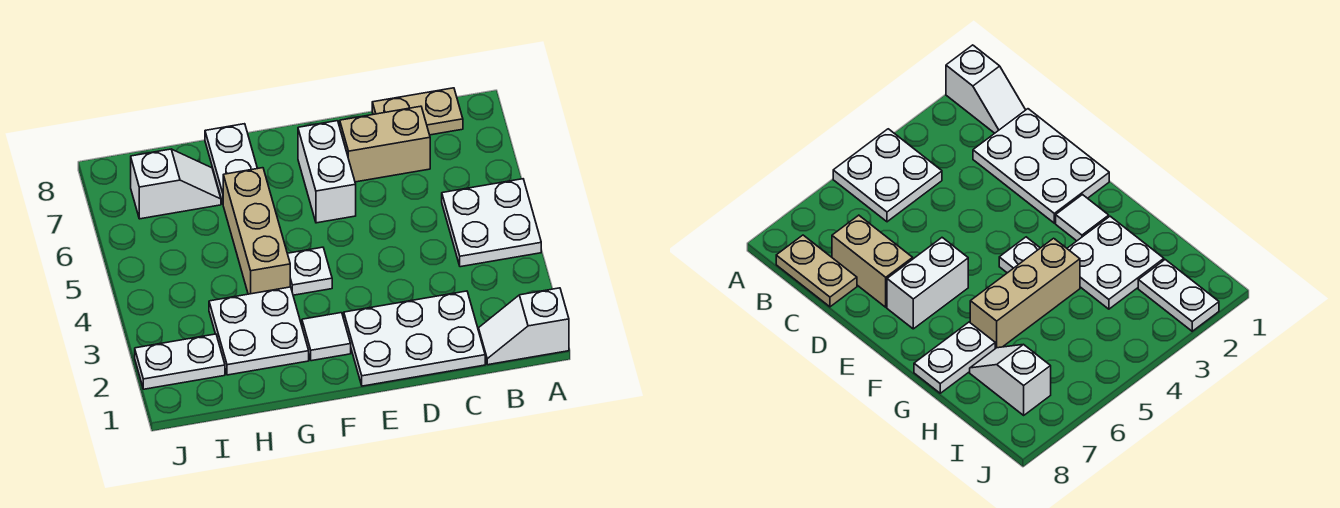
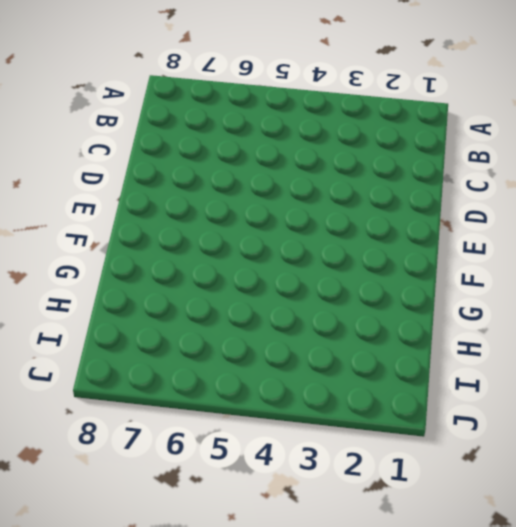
none -> white slope A1:B1 level 1 top A
none -> white plate A4:B5 level 1
none -> tan plate B8:C8 level 1

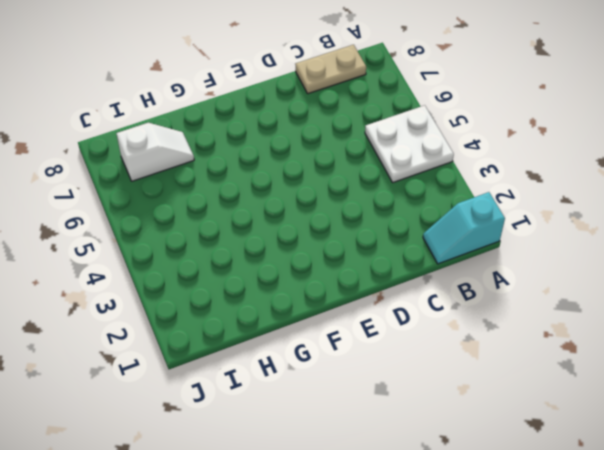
cyan slope A1:B1 level 1 top A -> white slope A1:B1 level 1 top A
none -> white plate C1:E2 level 1
none -> tan brick C7:D7 level 1
none -> white brick E6:E7 level 1

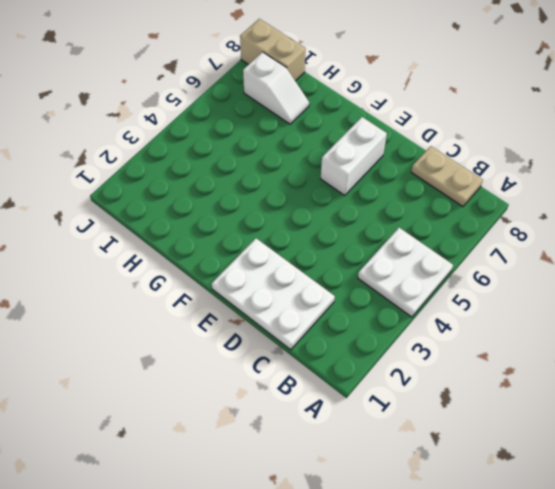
tan brick I8:J8 level 1 -> tan brick C7:D7 level 1
none -> white slope A1:B1 level 1 top A
none -> white tile F2 level 1
none -> white plate F4 level 1

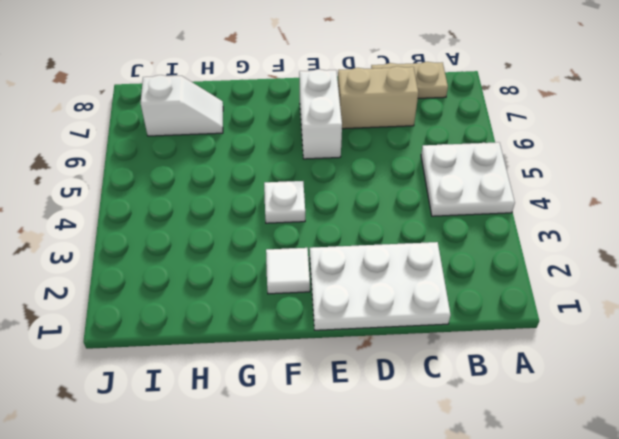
none -> white slope A1:B1 level 1 top A
none -> white plate G2:H3 level 1
none -> tan brick G4:G6 level 1

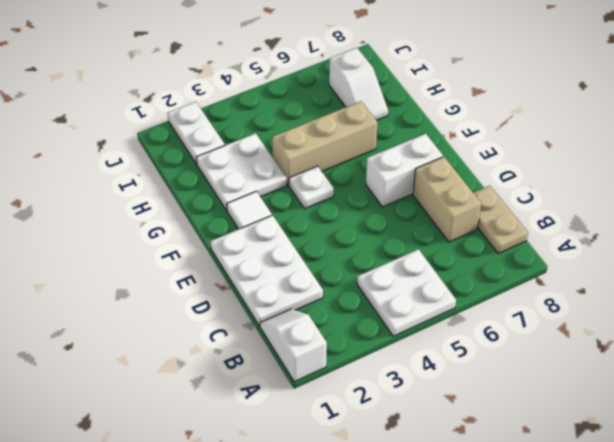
none -> white plate G7:G8 level 1

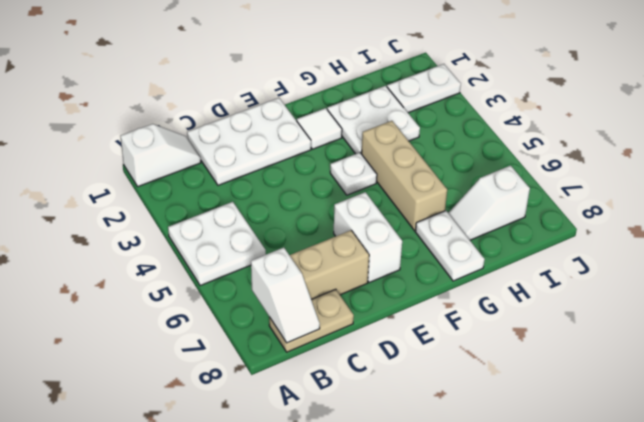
white slope B7:B8 level 2 top 7 -> none

